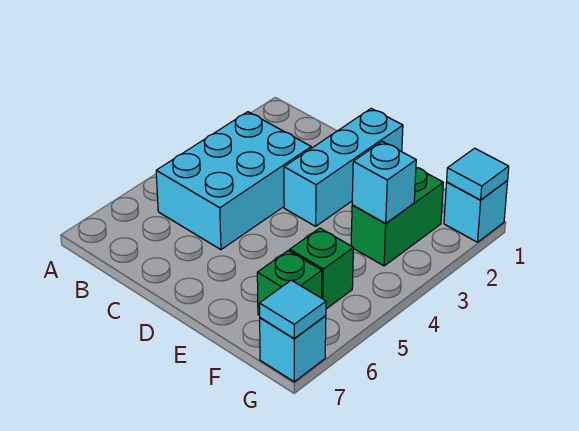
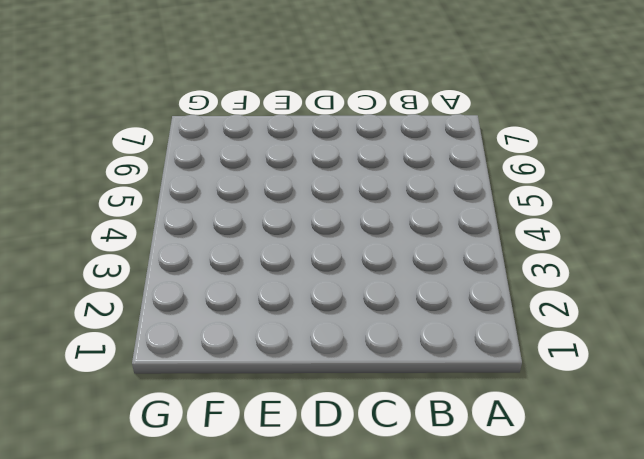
none -> cyan brick B3:C5 level 1
none -> cyan brick D1:D3 level 1

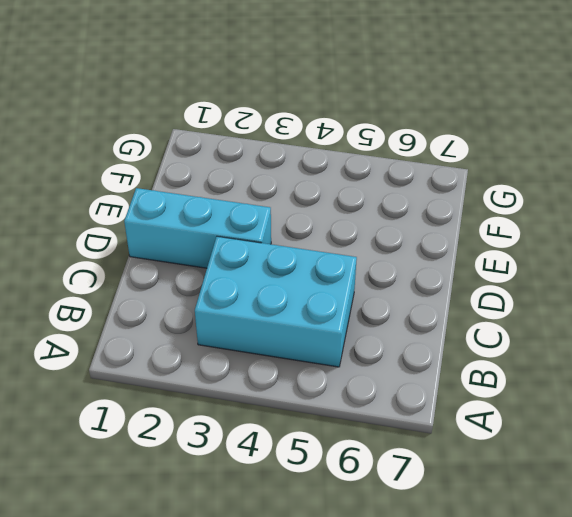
none -> green brick F2:F3 level 1
none -> green brick F5 level 1

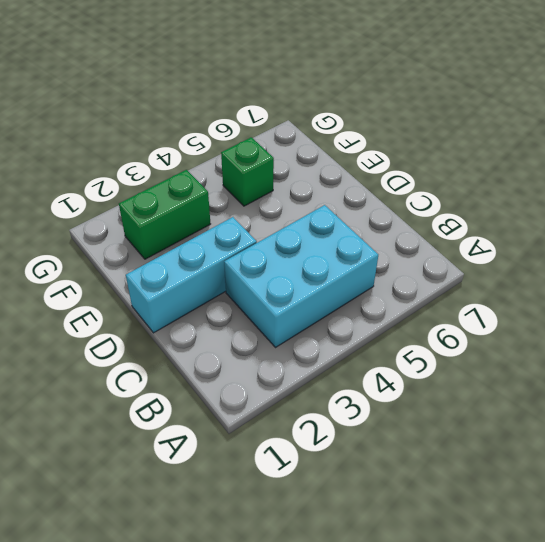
none -> green brick F6 level 1
none -> cyan brick G1 level 1

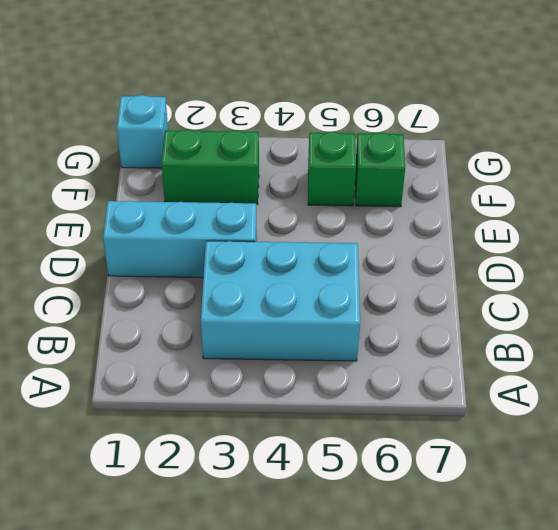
none -> cyan brick G7 level 1
none -> cyan brick F3 level 2

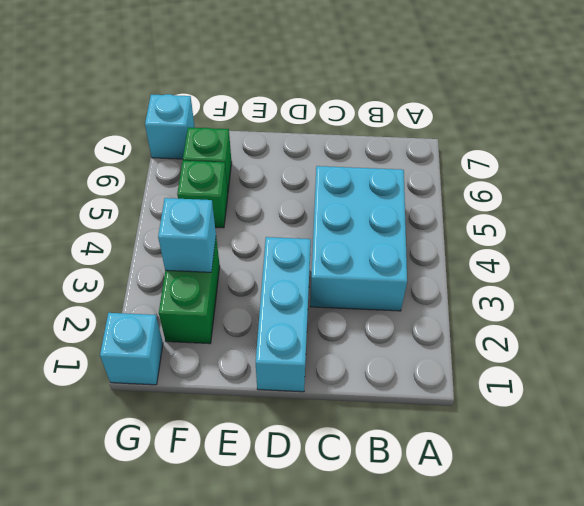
none -> cyan tile G1 level 2
none -> cyan tile G7 level 2

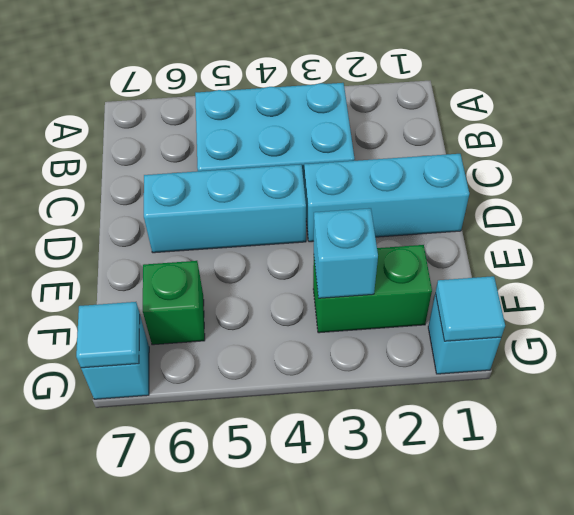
cyan brick D4:D6 level 1 -> none
none -> green brick F5 level 1

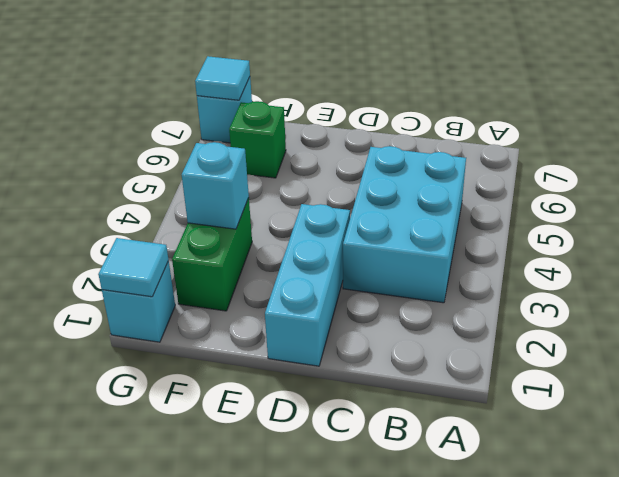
none -> green brick F5 level 1

